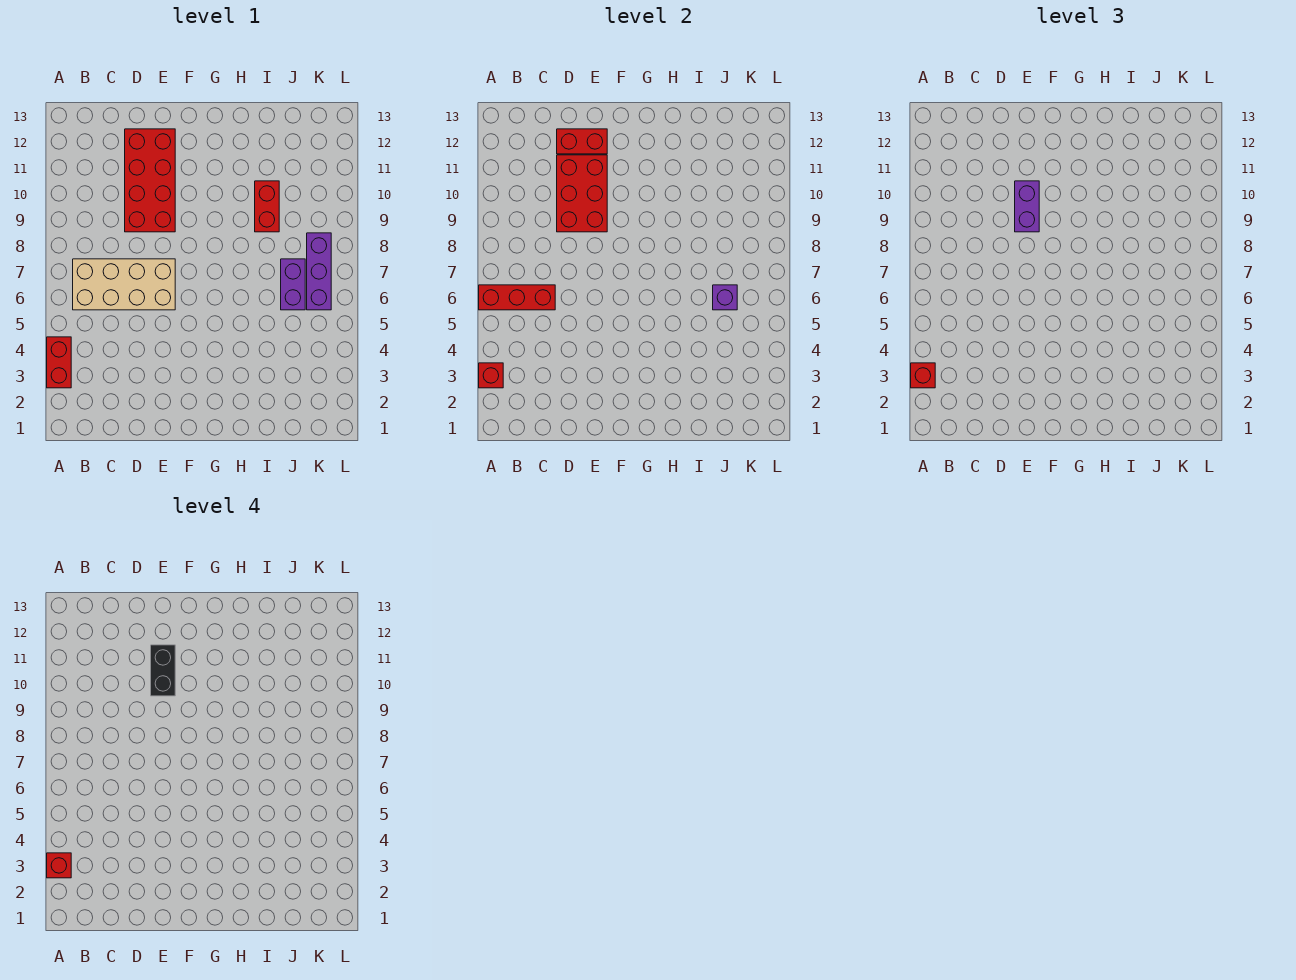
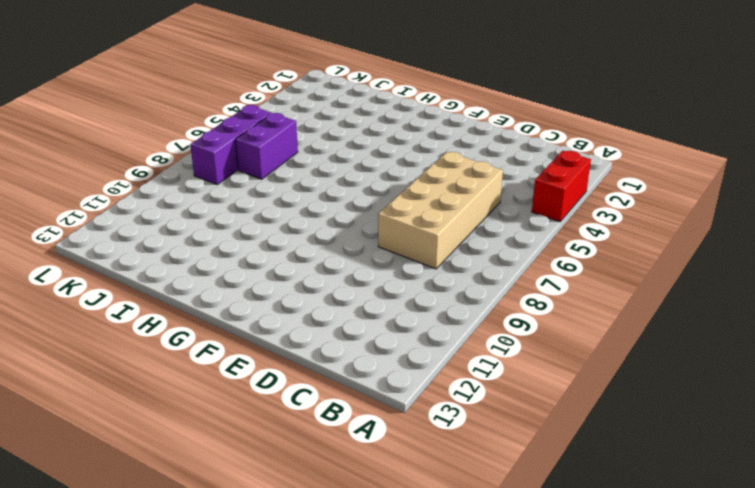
tan brick C5:D8 level 1 -> tan brick B6:E7 level 1
none -> red brick D9:E12 level 1
none -> red brick I9:I10 level 1
none -> red brick A3 level 2

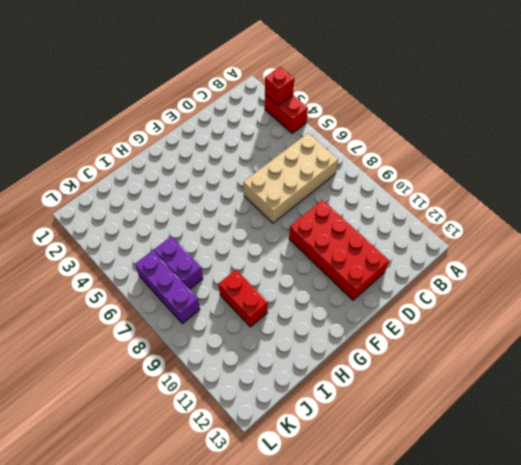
none -> red brick A6:C6 level 2
none -> red brick D9:E11 level 2
none -> red brick D12:E12 level 2

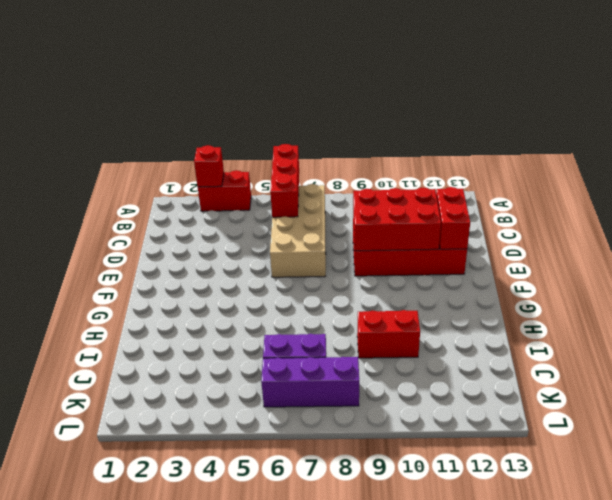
none -> purple brick J6 level 2
none -> red brick A3 level 3
none -> purple brick E9:E10 level 3

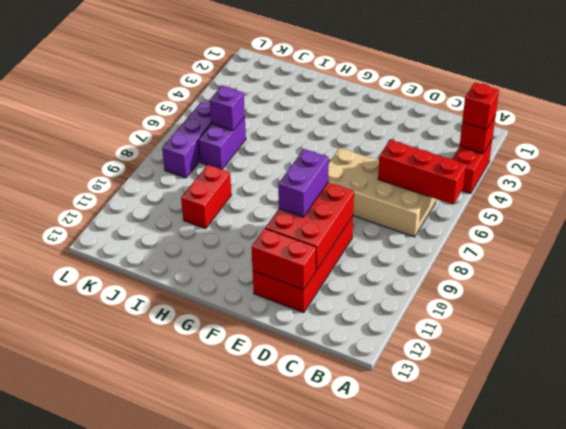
none -> red brick A3 level 4
none -> black brick E10:E11 level 4

